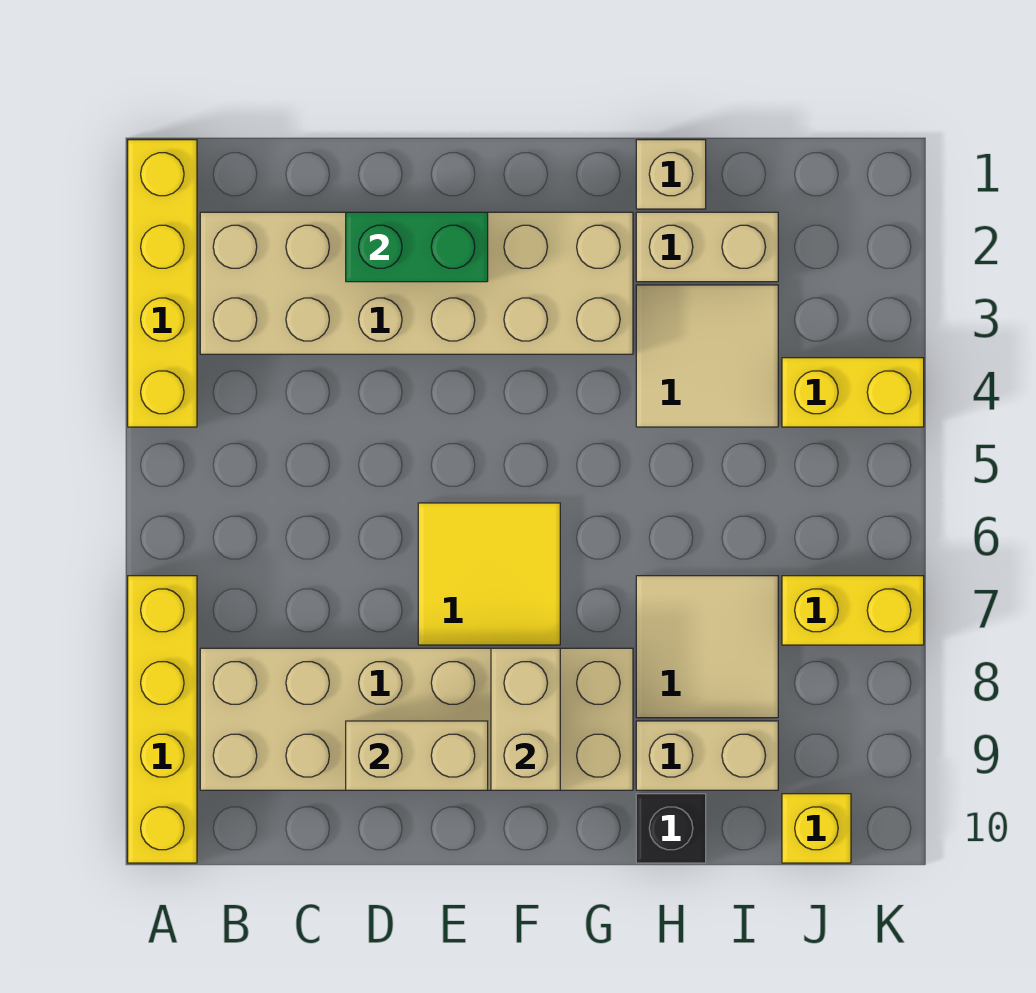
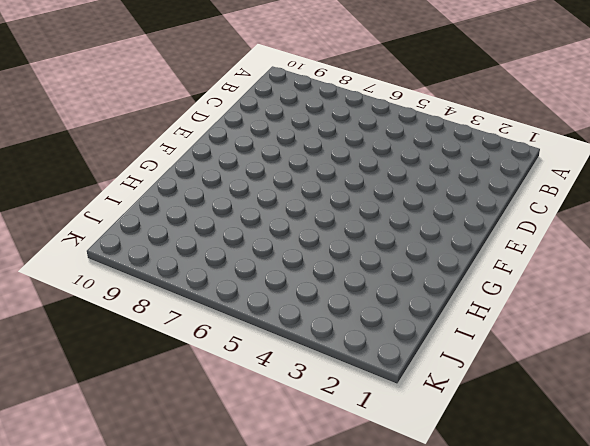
none -> yellow brick A1:A4 level 1
none -> yellow brick A7:A10 level 1
none -> tan brick B2:G3 level 1

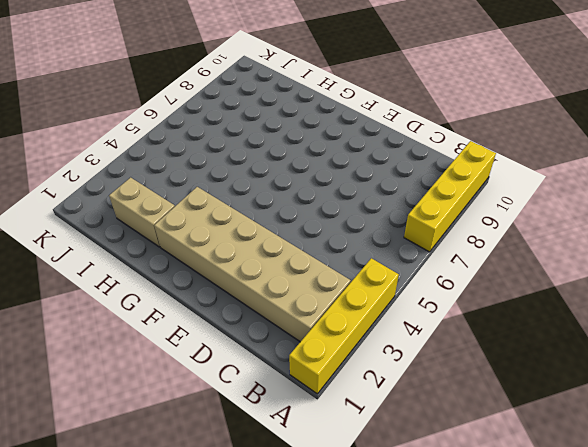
none -> tan brick B8:G9 level 1
none -> yellow tile E6:F7 level 1
none -> tan brick H1 level 1

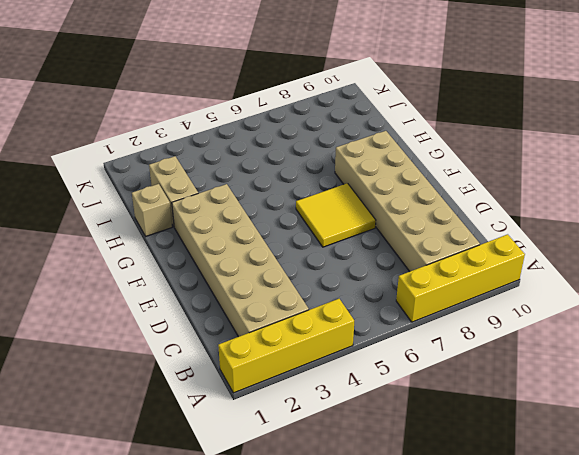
none -> tan tile H3:I4 level 1
none -> tan tile H7:I8 level 1
none -> tan brick H9:I9 level 1

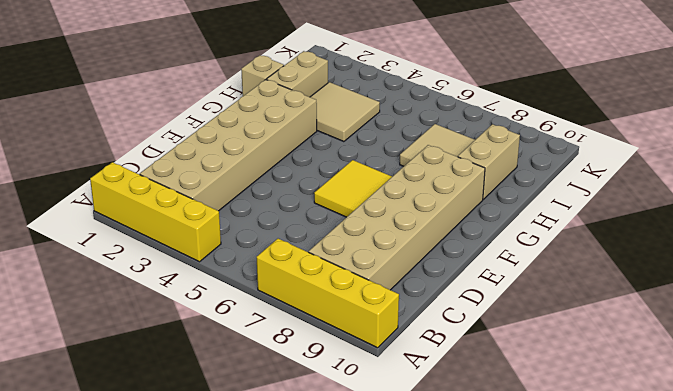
none -> black brick H10 level 1
none -> yellow brick J4:K4 level 1
none -> yellow brick J7:K7 level 1

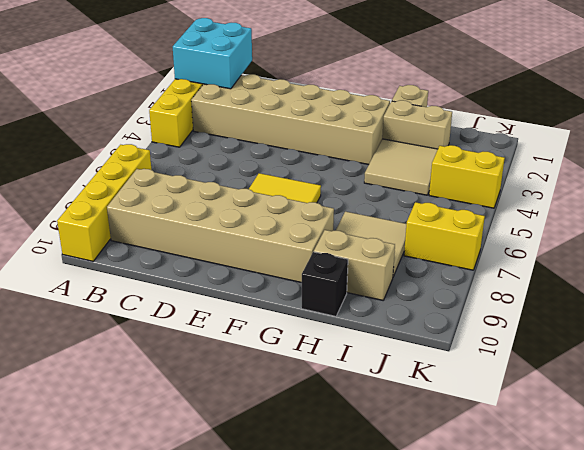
cyan brick A1:B2 level 2 -> none
none -> yellow brick J10 level 1
none -> green brick D2:E2 level 2
none -> tan brick D9:E9 level 2

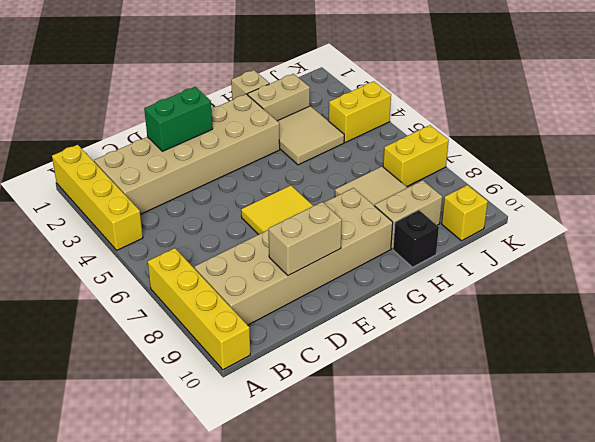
none -> tan brick F8:F9 level 2

